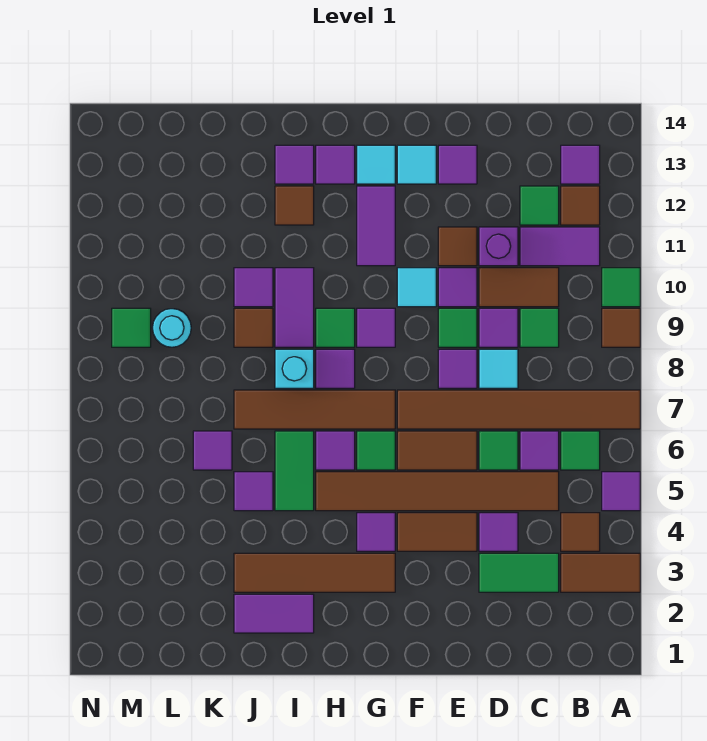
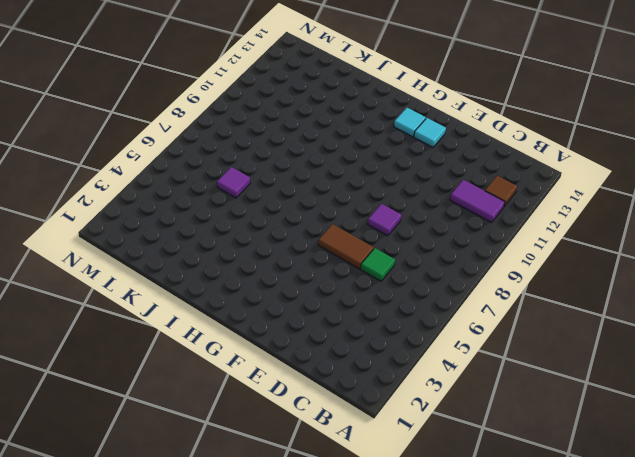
none -> brown tile A3:B3 level 1
none -> purple tile A5 level 1
none -> brown tile A7:F7 level 1
none -> brown tile A9 level 1

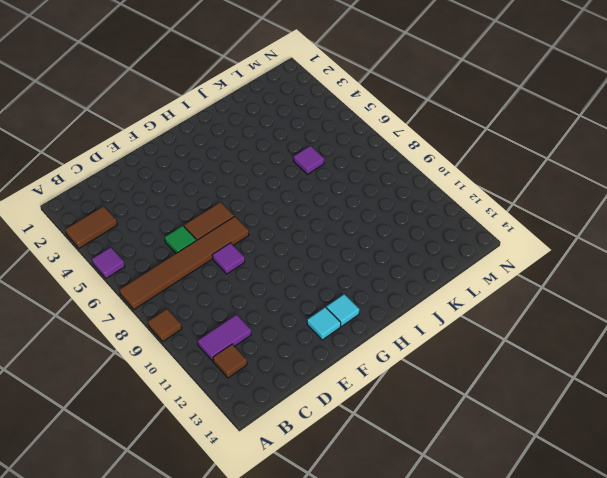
none -> green tile A10 level 1
none -> brown tile B4 level 1
none -> green tile B6 level 1
none -> purple tile B13 level 1

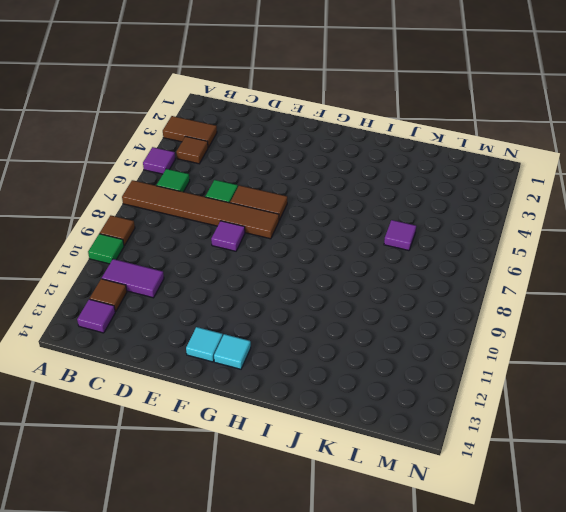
none -> green tile C3:D3 level 1
none -> brown tile C5:H5 level 1
none -> purple tile C6 level 1
none -> green tile C9 level 1

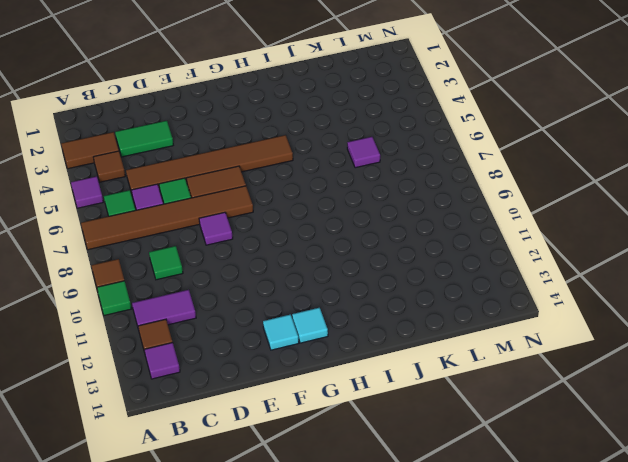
none -> brown tile C10:D10 level 1
none -> green tile C12 level 1
none -> purple tile D4 level 1
none -> cyan tile D8 level 1

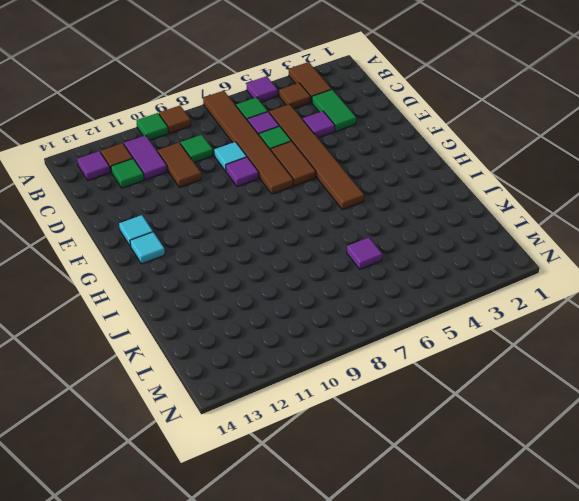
none -> purple tile D9 level 1
none -> purple brick D11 level 1
none -> brown tile E4:F4 level 1
none -> green tile E9 level 1

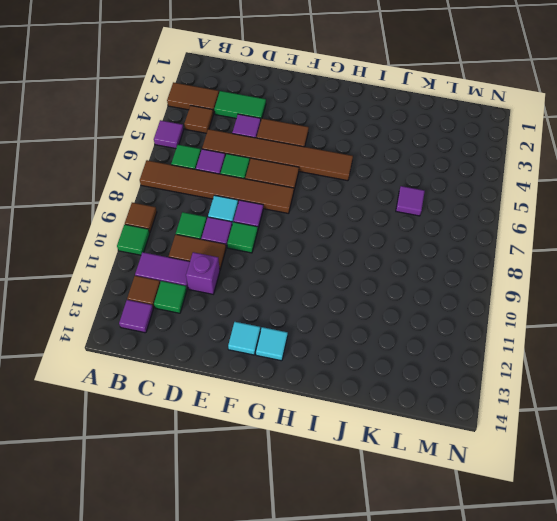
none -> purple tile E10 level 1
none -> brown tile E11 level 1
none -> purple tile E13 level 1
none -> cyan tile F10 level 1

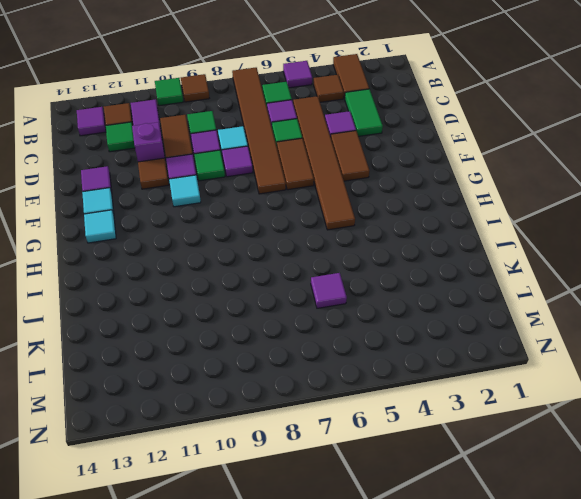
none -> brown tile G3:J3 level 1
none -> purple tile G4 level 1
none -> green tile G6 level 1
none -> brown tile G7:J7 level 1

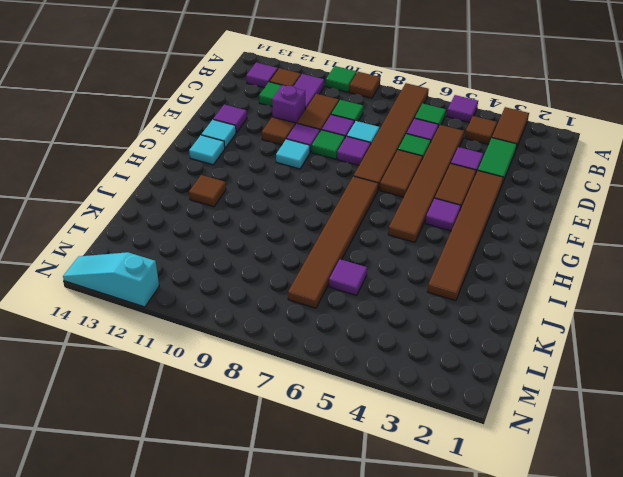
brown tile E3:J3 level 1 -> brown tile G3:J3 level 1
brown tile G7:L7 level 1 -> brown tile G7:J7 level 1
cyan slope N12:N14 level 1 top 12 -> none
none -> green tile G6 level 1
none -> purple tile G9 level 1
none -> purple tile G11:G12 level 1
none -> purple tile H6 level 1

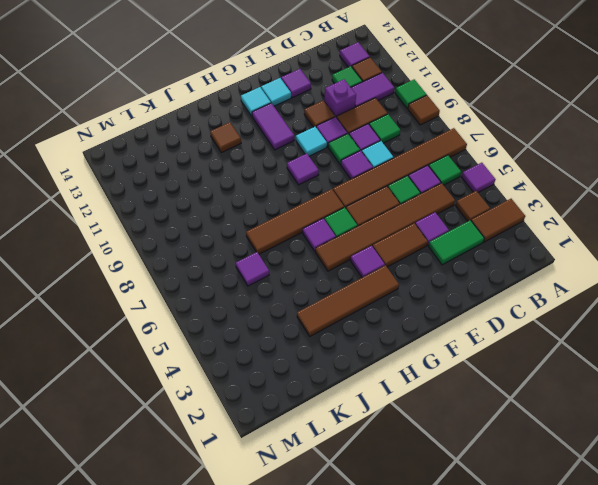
none -> purple tile H8 level 1
none -> green tile H9 level 1
none -> purple tile H13 level 1
none -> purple tile I2:J2 level 1

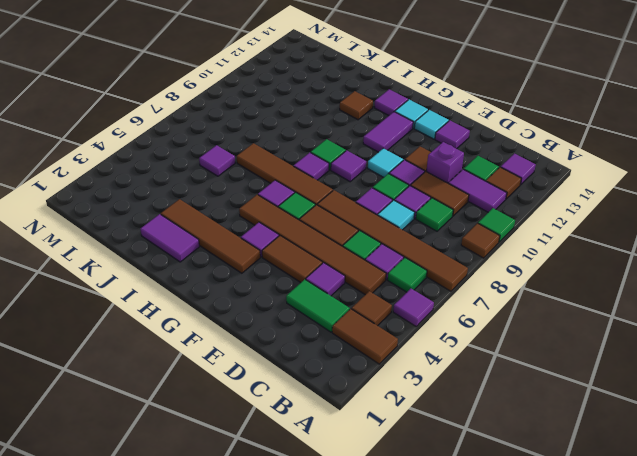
none -> green tile I5:I6 level 1
none -> cyan brick I8 level 1
none -> purple tile I9:I10 level 1
none -> purple tile I13 level 1

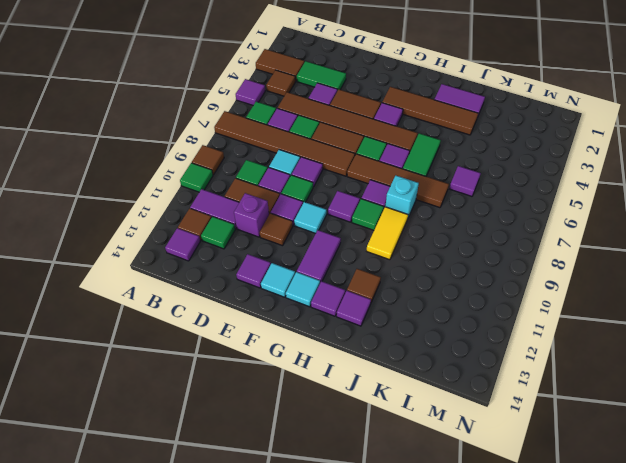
yellow tile I9:I10 level 1 -> purple tile I9:I10 level 1
none -> purple tile J5 level 1
none -> brown tile J9 level 1
none -> purple tile J10 level 1
none -> cyan round brick L9 level 1

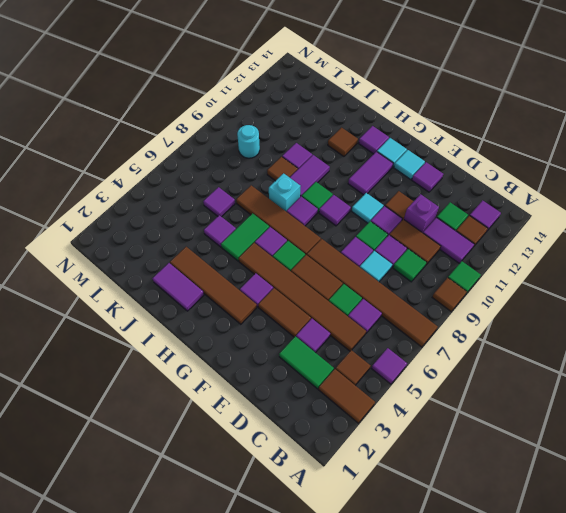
none -> green tile B6 level 1
none -> purple tile I13 level 1
none -> green tile M9 level 1

